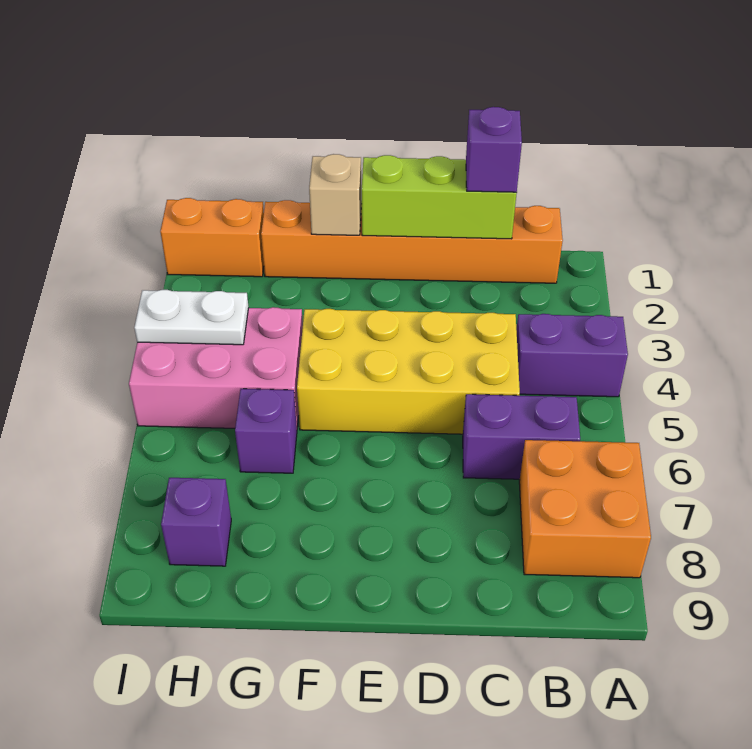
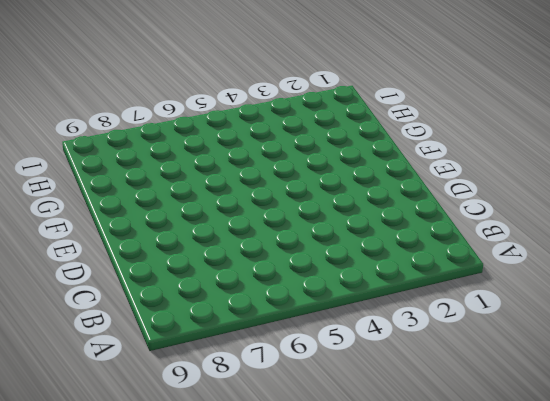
none -> purple brick A4:B4 level 1
none -> orange brick A7:B8 level 1
none -> orange brick B1:G1 level 1

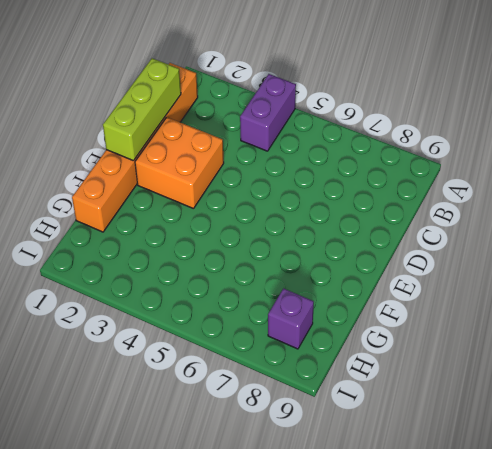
orange brick D2:E3 level 1 -> orange brick A7:B8 level 1
none -> purple brick B6:C6 level 1
none -> yellow brick C4:F5 level 1
none -> pink brick G4:I5 level 1

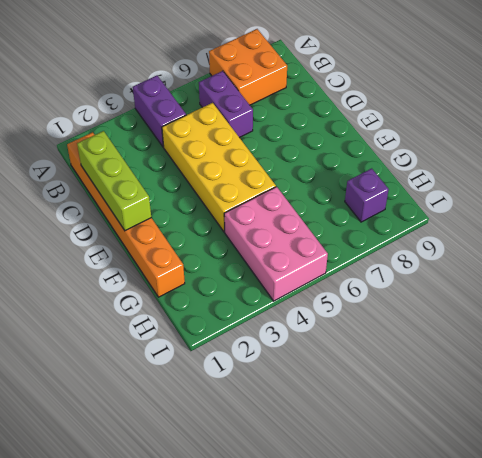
none -> purple brick G6 level 1
none -> orange brick H1:I1 level 1
none -> tan brick F1 level 2

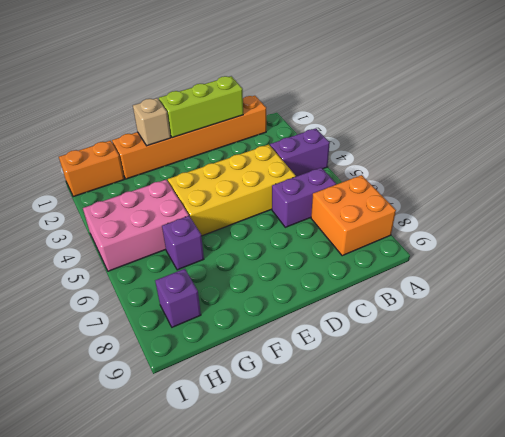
none -> white plate H4:I4 level 2
none -> purple brick C1 level 3

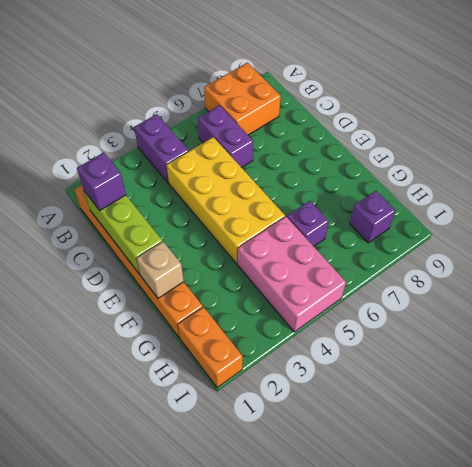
none -> white plate H4:I4 level 2

